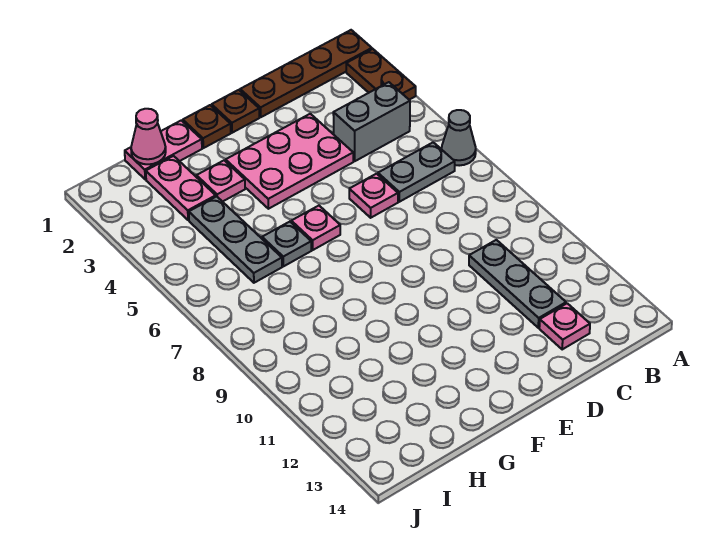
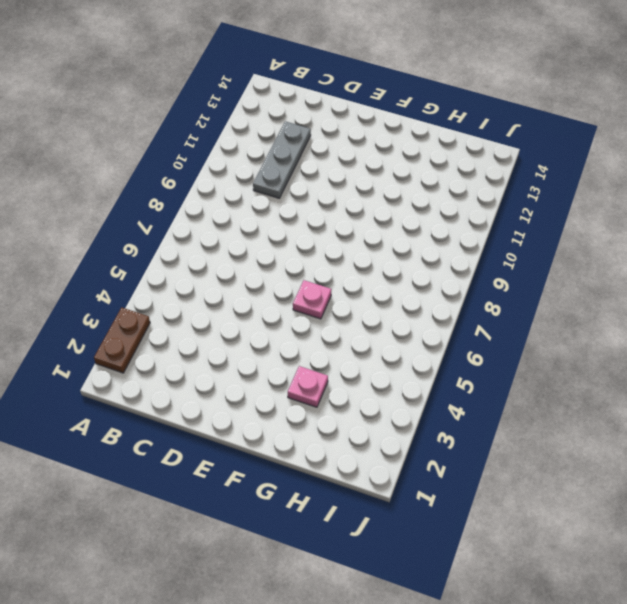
none -> brown plate A1:D1 level 1
none -> grey cone A6 level 1
none -> grey brick B4:C4 level 1

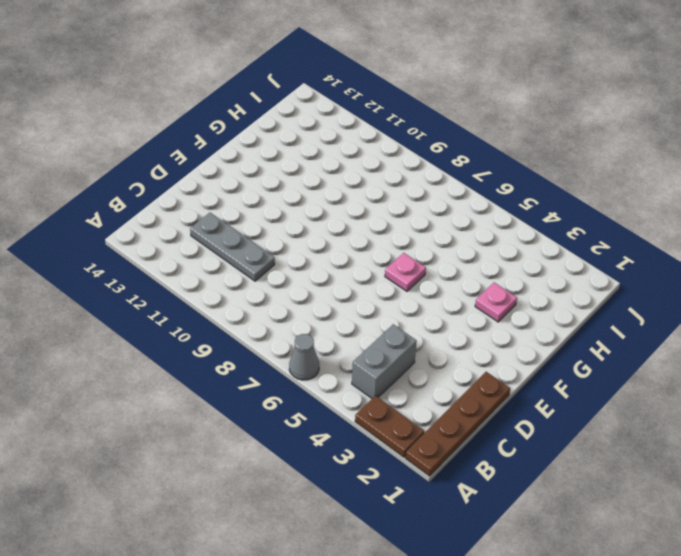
none -> grey plate B6:C6 level 1
none -> pink plate C13 level 1
none -> pink plate D3:F4 level 1

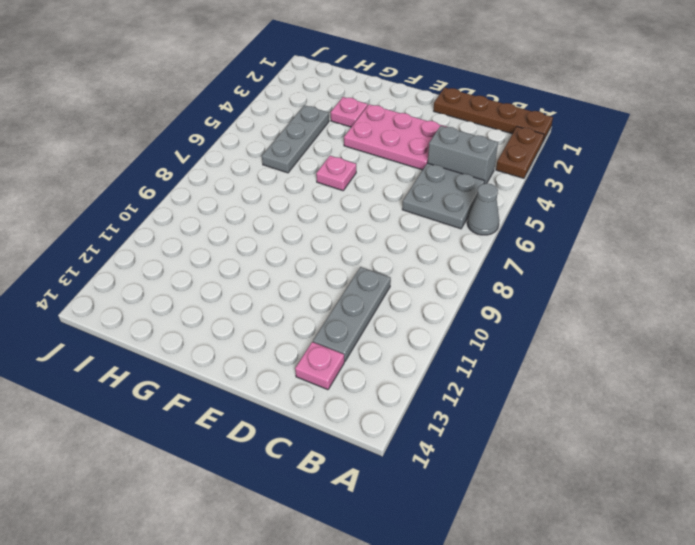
grey plate B5:C6 level 1 -> grey plate B6:C6 level 1
none -> pink plate D6 level 1
none -> brown plate E1 level 1
none -> brown plate F1 level 1

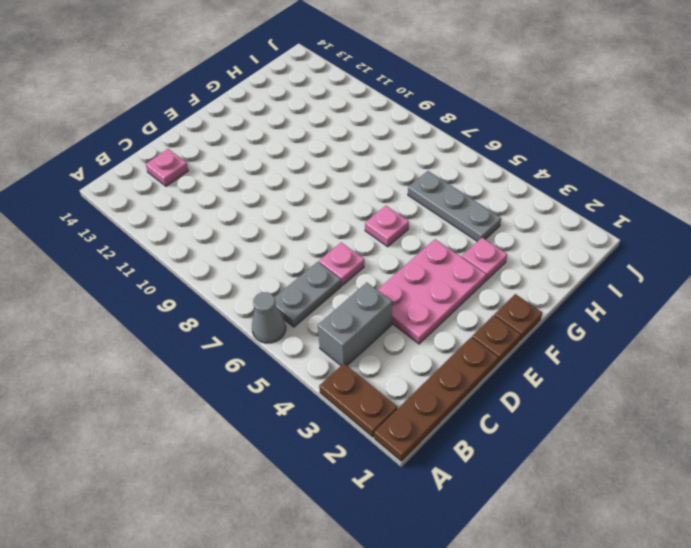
none -> grey plate C10:C12 level 1
none -> pink plate G1:H1 level 1
none -> grey plate G6 level 1

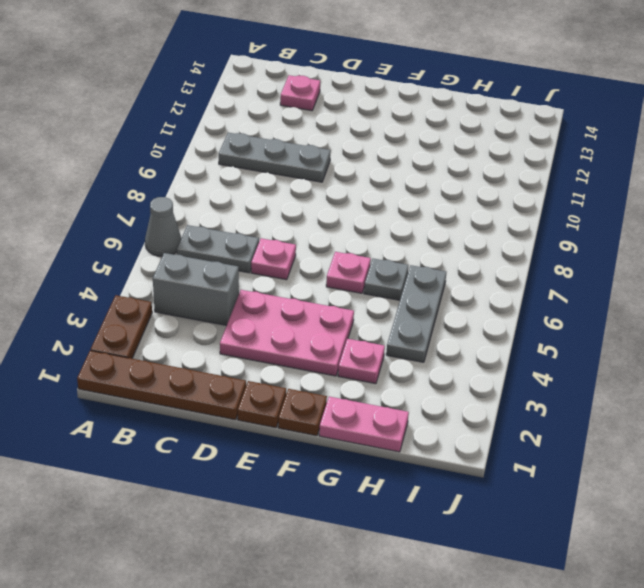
grey plate B10:D10 level 1 -> grey plate C10:C12 level 1
none -> pink plate H2:H3 level 1
none -> pink cone H1 level 2

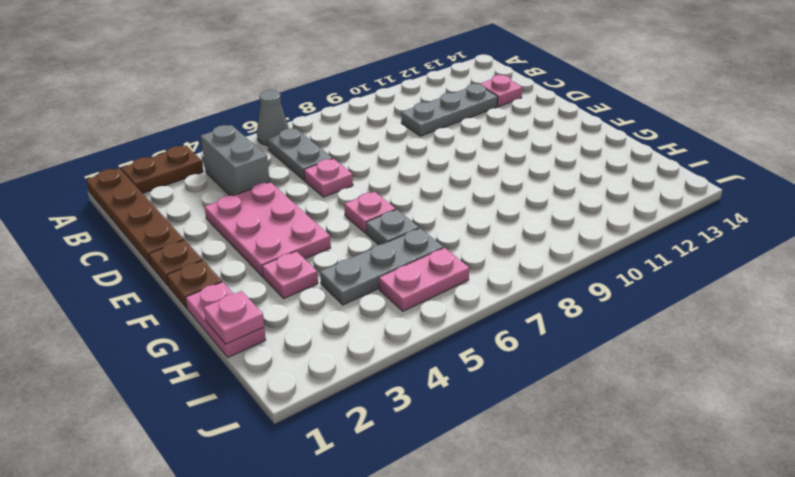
pink plate H1 level 2 -> pink cone H1 level 2
pink plate I5:I6 level 1 -> pink plate H2:H3 level 1

